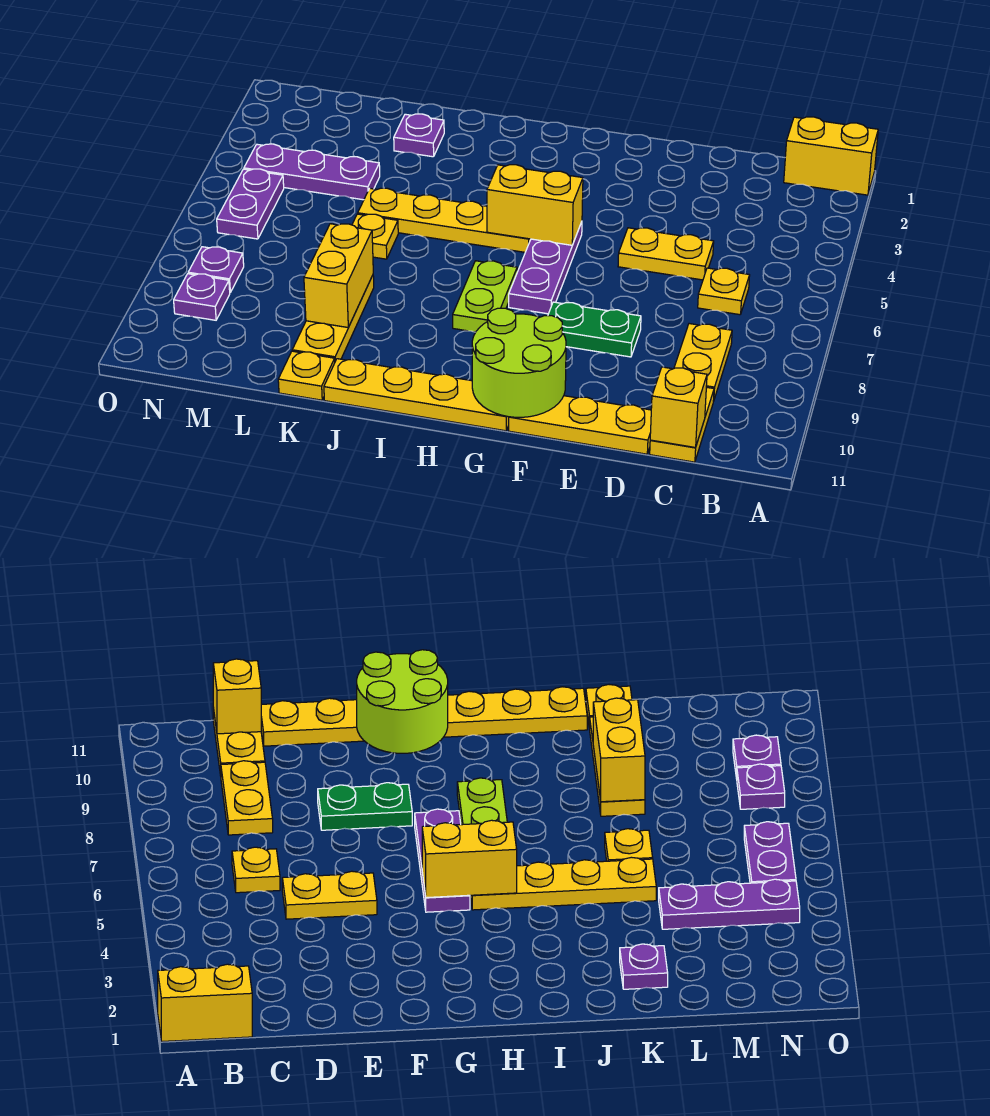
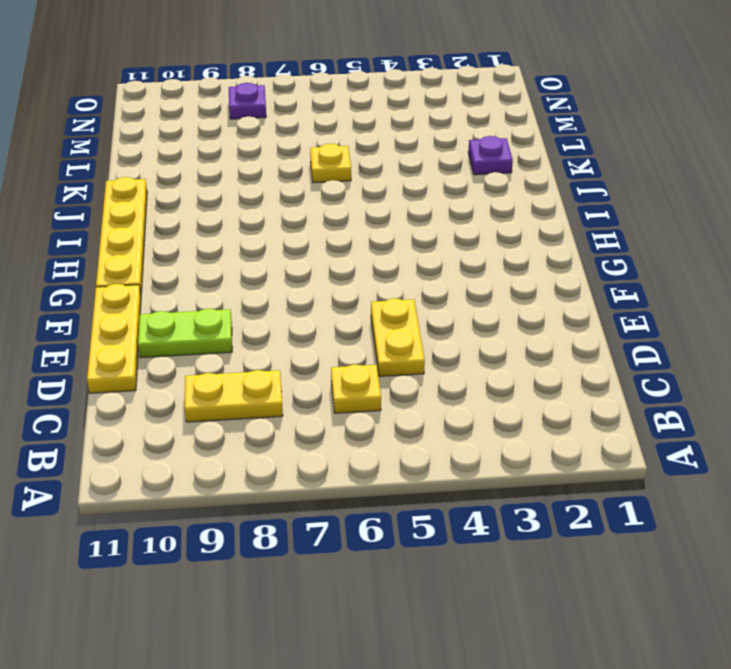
lime plate E9:E10 level 1 -> lime plate H7:H8 level 1
none -> yellow brick A1:B1 level 1
none -> yellow plate C10:C11 level 1
none -> green plate E8:F8 level 1

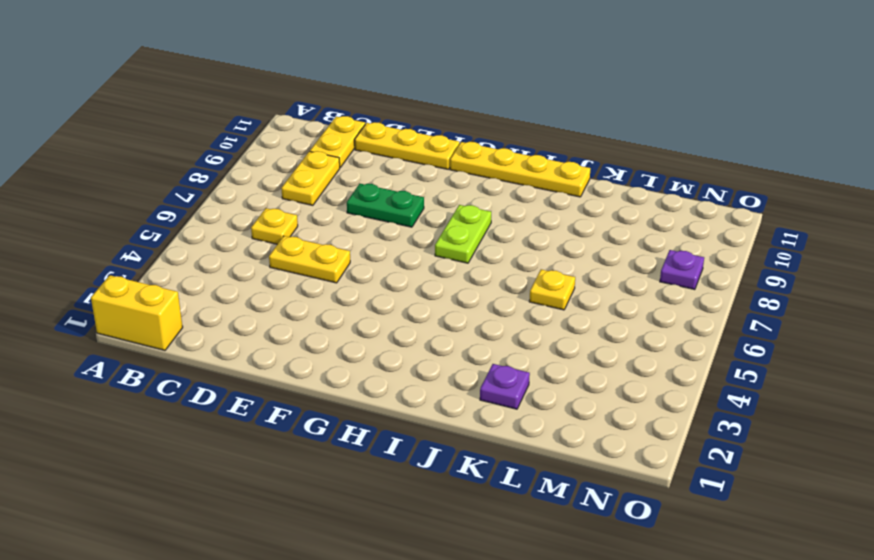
none -> purple plate G5:G7 level 1
none -> yellow plate H5:K5 level 1
none -> yellow plate K8:K10 level 1

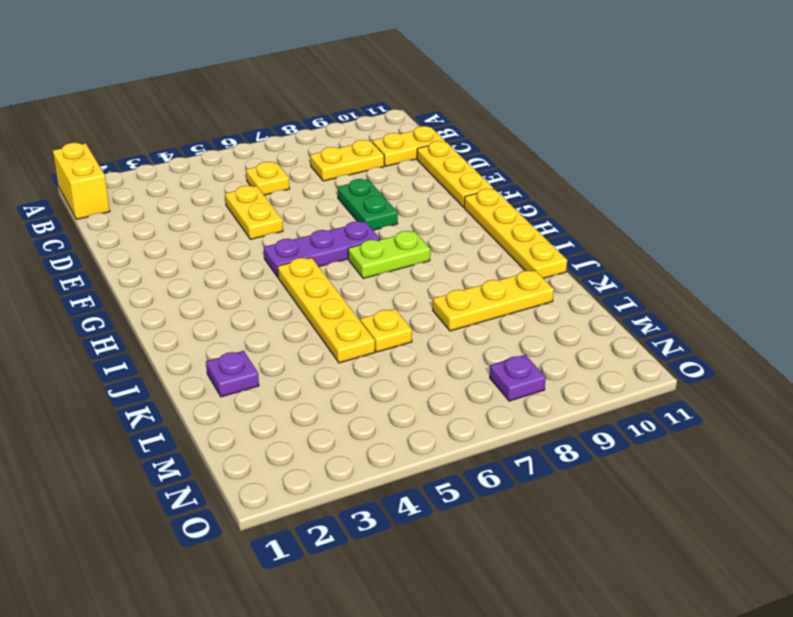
none -> yellow plate K11 level 1
none -> purple plate L4:N4 level 1
none -> purple plate N5:N6 level 1

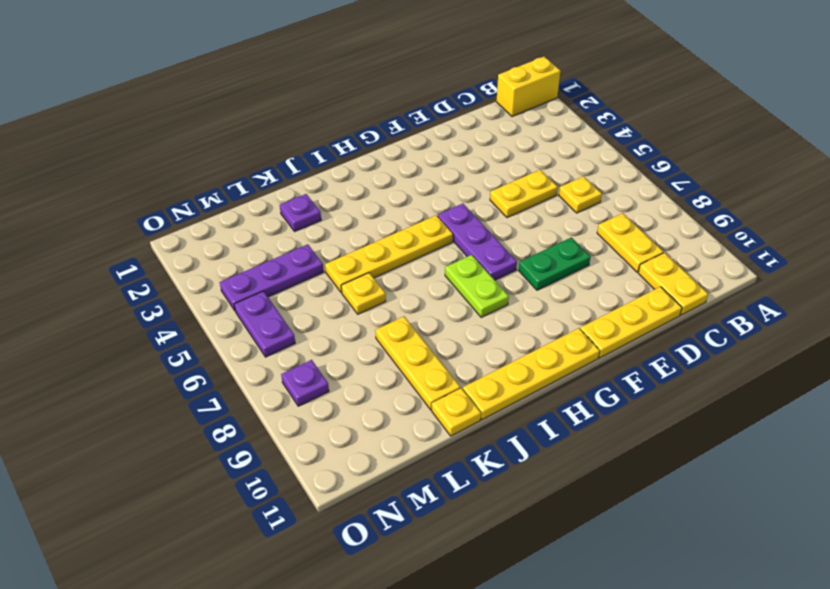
none -> purple plate N9 level 1
none -> yellow brick C11 level 2
none -> lime round brick F10:G11 level 2

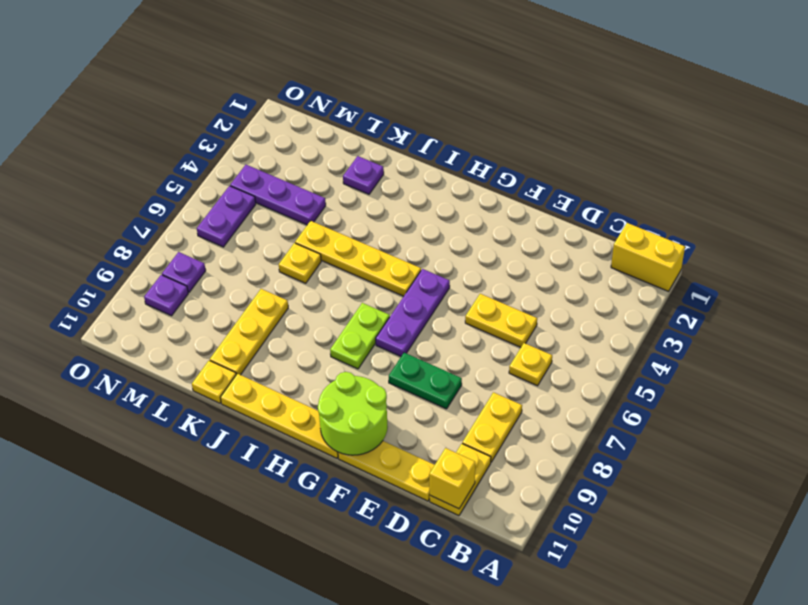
none -> yellow brick G5:H5 level 2
none -> yellow brick K8:K9 level 2

